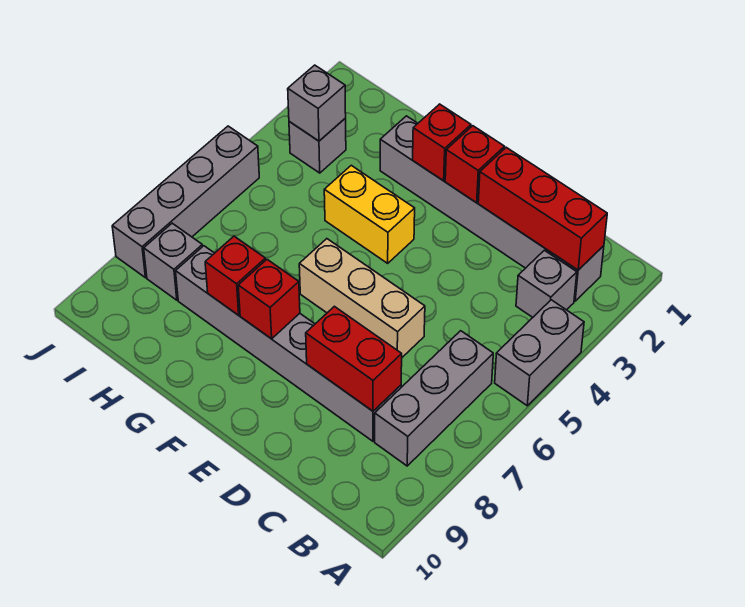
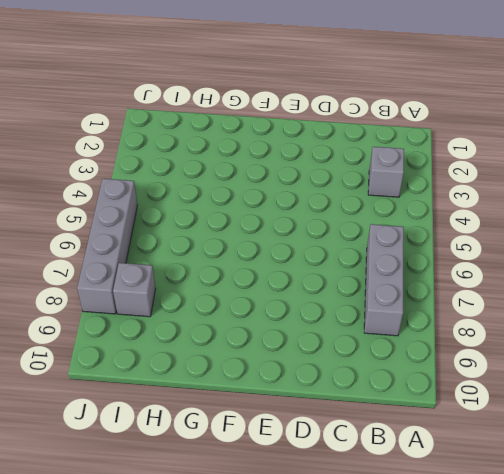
none -> grey brick A4:A5 level 1
none -> grey brick B2:G2 level 1
none -> grey brick C8:H8 level 1

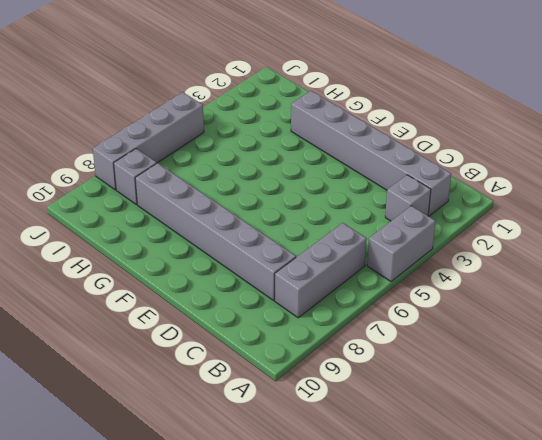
none -> tan brick D6:F6 level 1
none -> yellow brick F4:G4 level 1
none -> grey brick I3 level 1

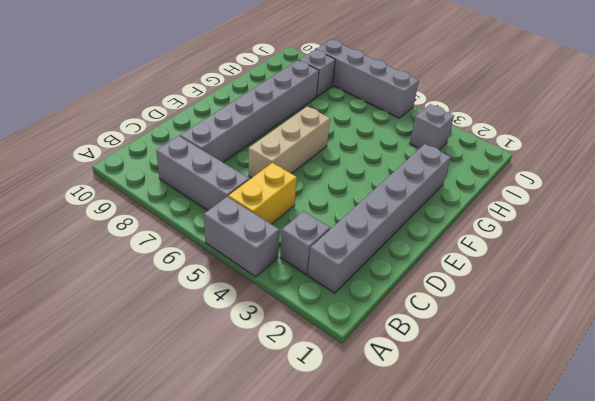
yellow brick B5:C5 level 1 -> yellow brick F4:G4 level 1
none -> red brick B2:D2 level 2
none -> red brick C8:D8 level 2
none -> red brick E2 level 2

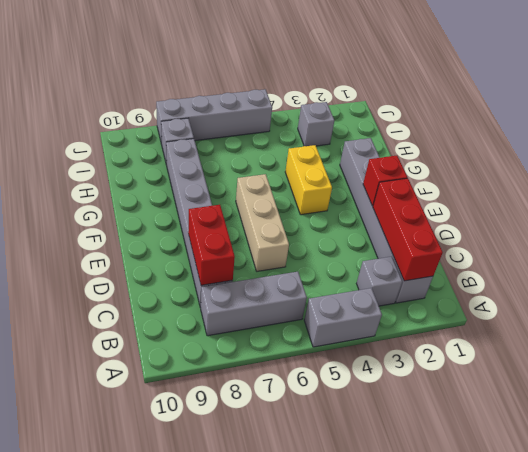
none -> red brick F2 level 2
none -> red brick F8 level 2
none -> red brick G8 level 2

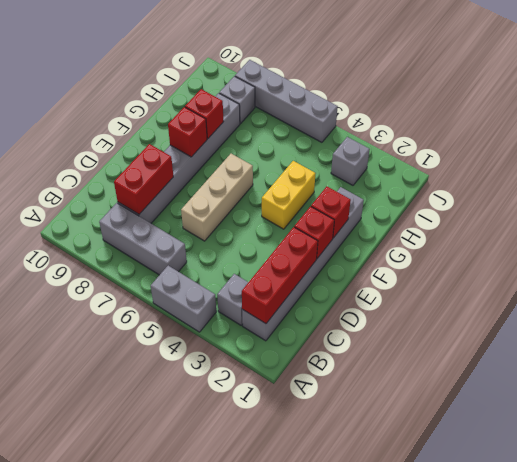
none -> grey brick I3 level 2

